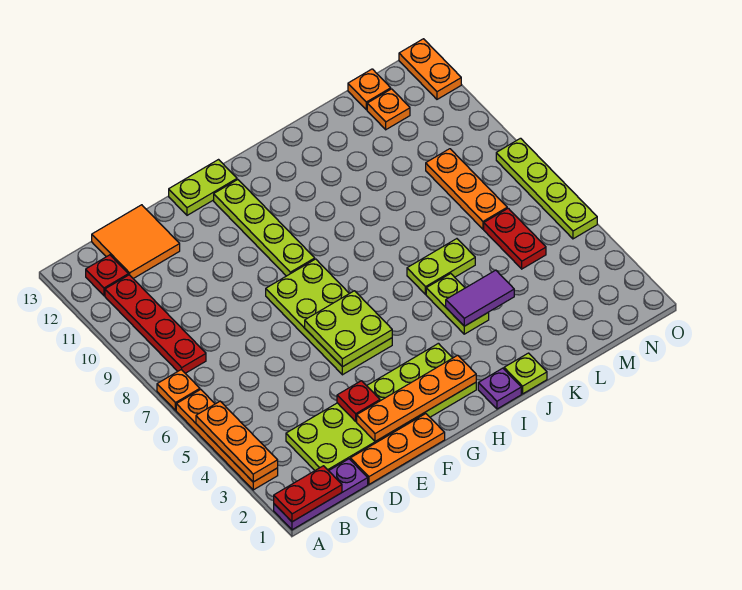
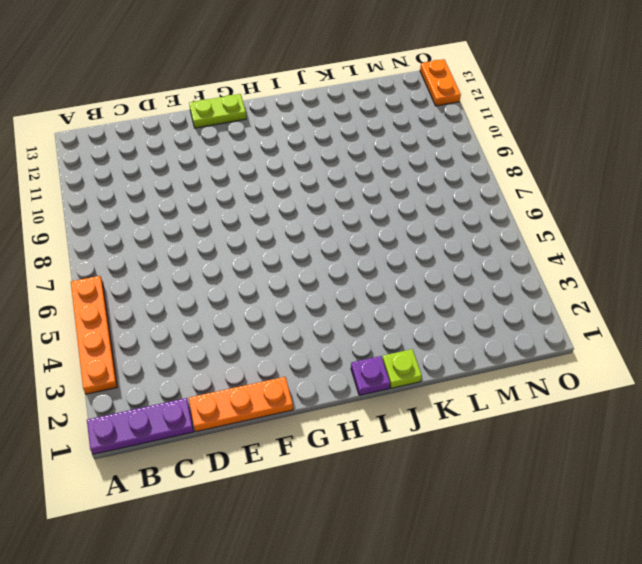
none -> orange plate A7 level 1
none -> red plate B8:B11 level 1
none -> red plate B12 level 1

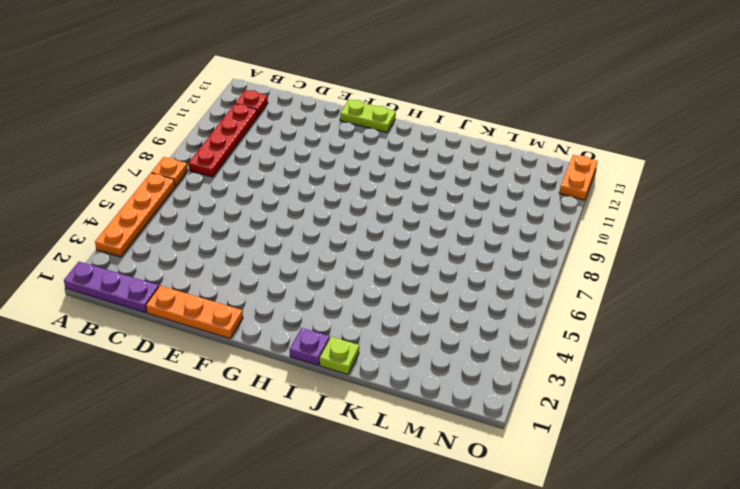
none -> lime plate C2:H3 level 1
none -> orange tile C12:D13 level 1
none -> lime plate F5:G8 level 1

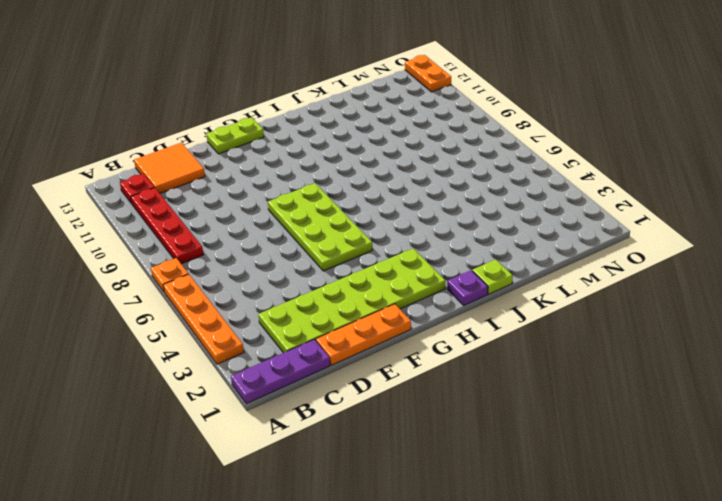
none -> lime plate G9:G12 level 1
none -> lime plate J4:J5 level 1
none -> lime plate J6:K6 level 1

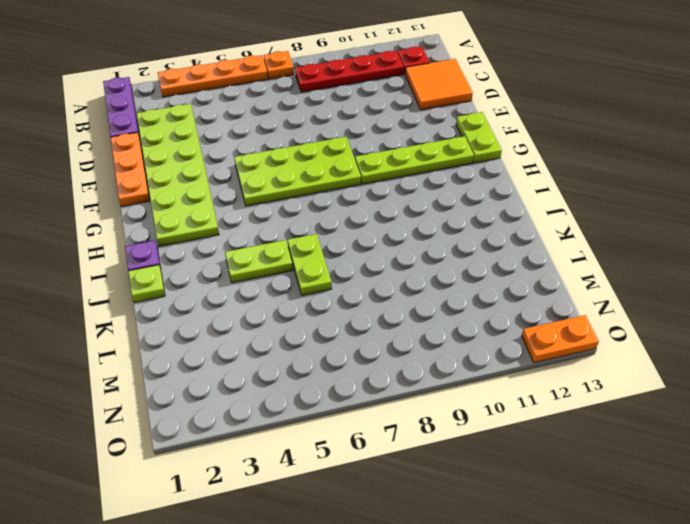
none -> red plate M5:M6 level 1
none -> orange plate M7:M9 level 1
none -> orange plate M12 level 1

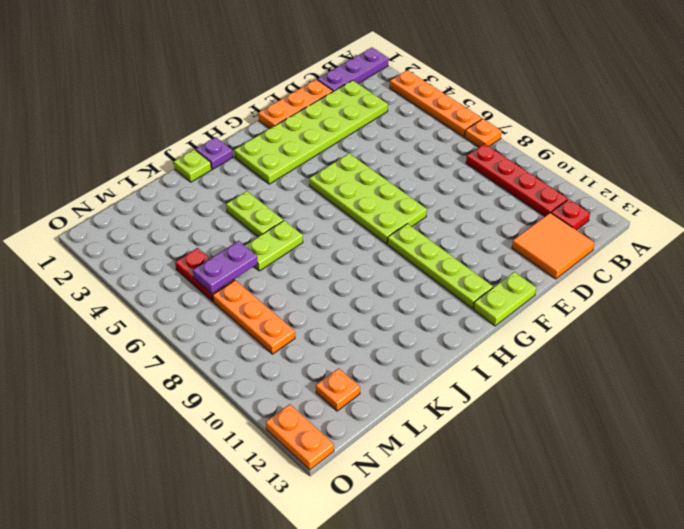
purple plate L6:M6 level 2 -> none
none -> orange plate M13 level 1
none -> lime plate O5:O8 level 1
none -> red plate A1:B1 level 2

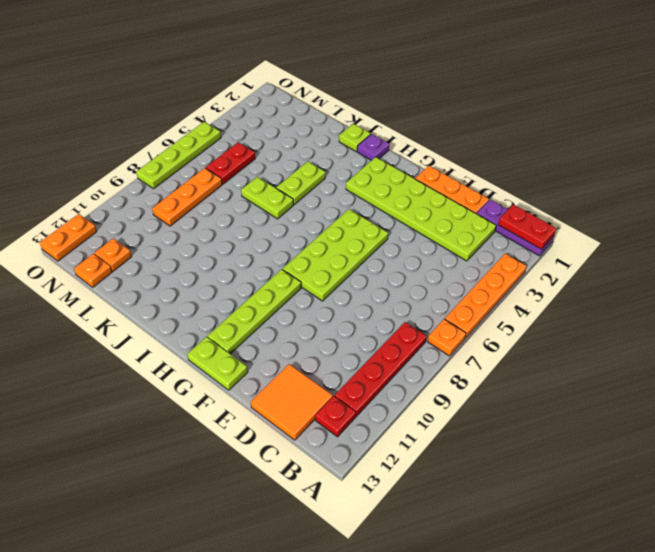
none -> orange plate A3:A5 level 2
none -> orange plate E2:H2 level 2
none -> red plate E3 level 2

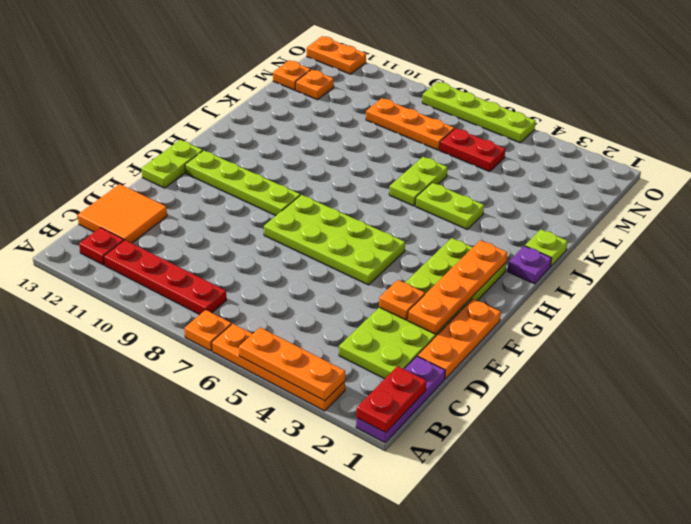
orange plate E3 level 2 -> red plate E3 level 2
none -> lime plate F5:G6 level 2
none -> purple tile J4:K4 level 2

